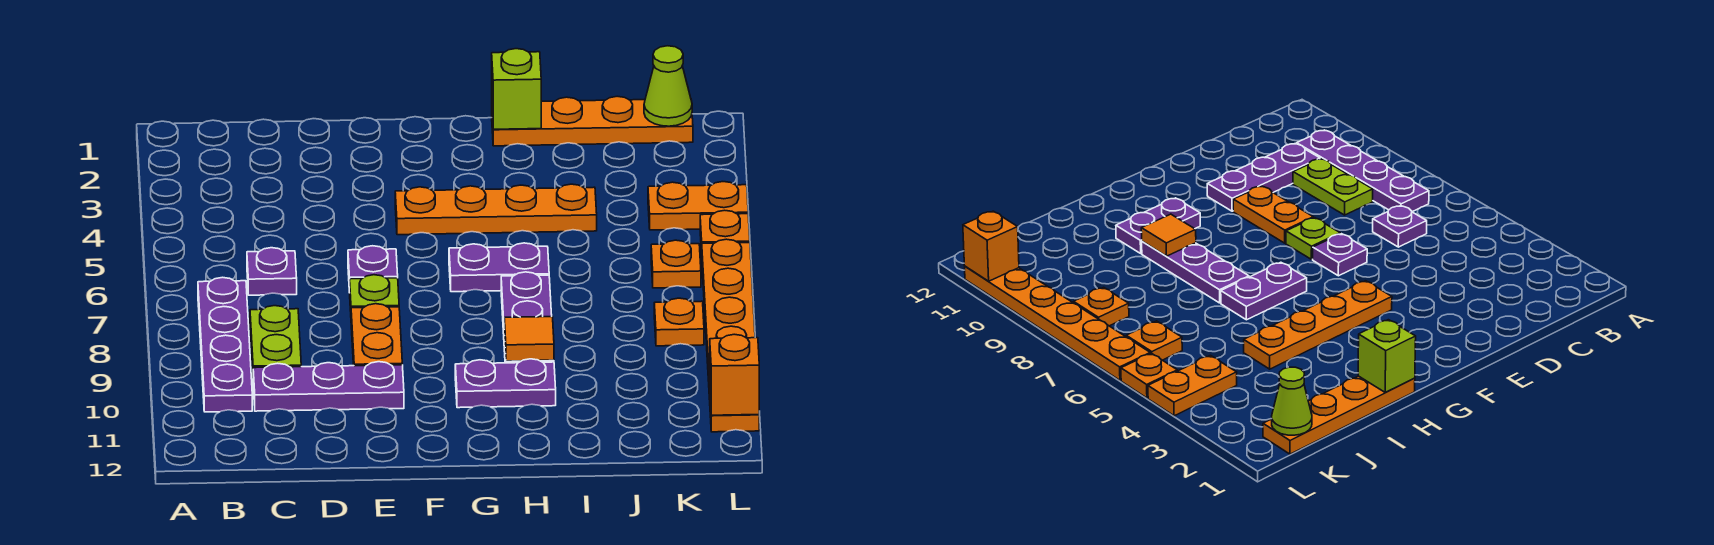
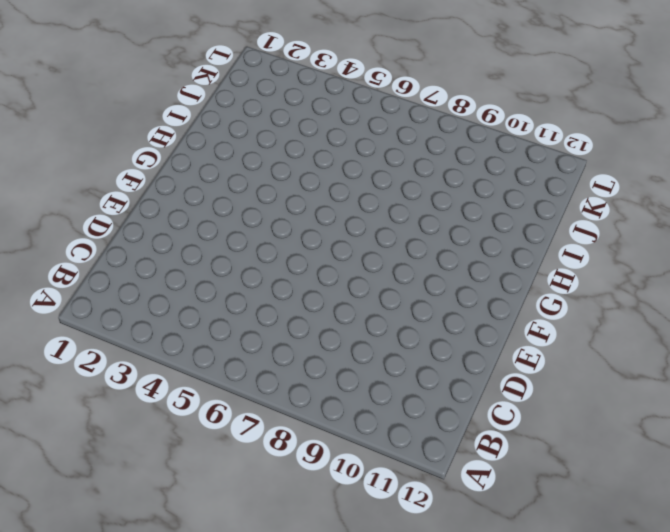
none -> purple plate B7:B10 level 1
none -> purple plate C6 level 1
none -> lime plate C8:C9 level 1

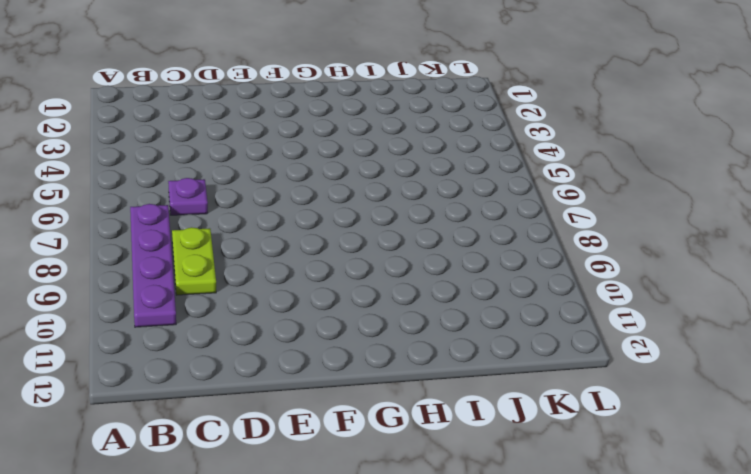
none -> purple plate C10:E10 level 1
none -> purple plate E6 level 1
none -> lime plate E7 level 1

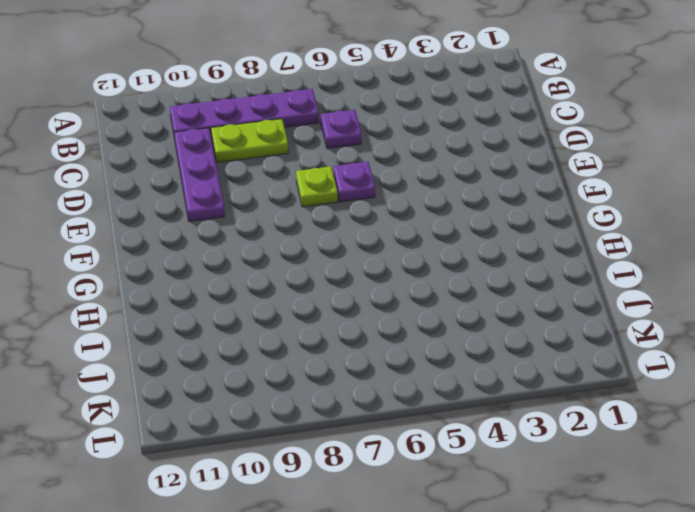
none -> orange plate E8:E9 level 1
none -> orange plate F4:I4 level 1
none -> purple plate G6:H6 level 1

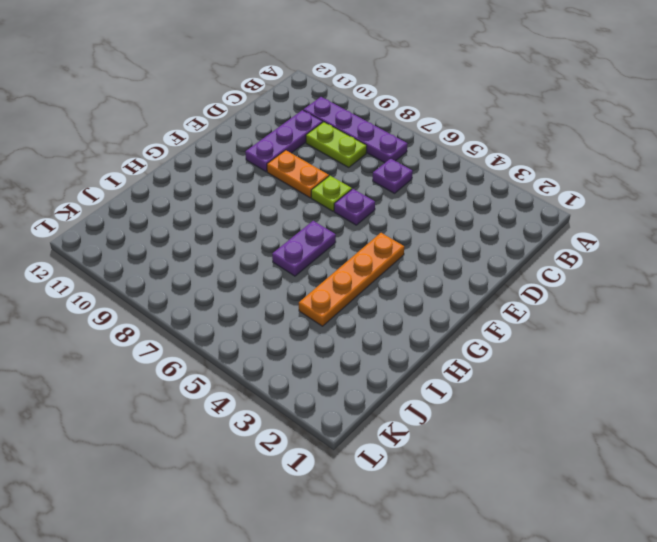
none -> purple plate G10:H10 level 1
none -> orange plate H1:K1 level 1
none -> purple plate H7:H9 level 1

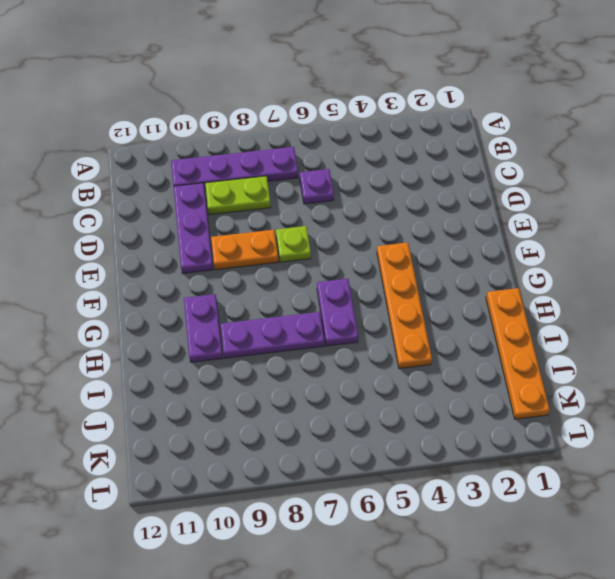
none -> purple plate E6 level 1
none -> orange plate K4:L4 level 1
none -> orange plate K6 level 1

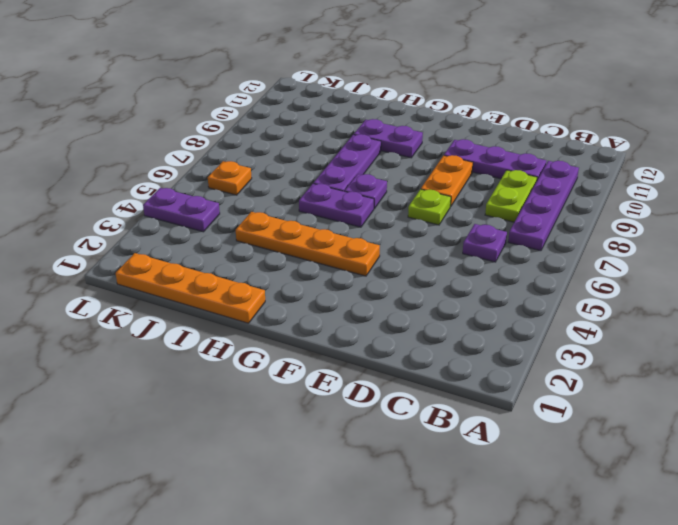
purple plate G7 level 1 -> purple plate E6 level 1
purple plate K4:L4 level 1 -> orange plate K4:L4 level 1
none -> orange plate K8 level 1
none -> orange plate L5 level 1
none -> orange plate L6:L11 level 1

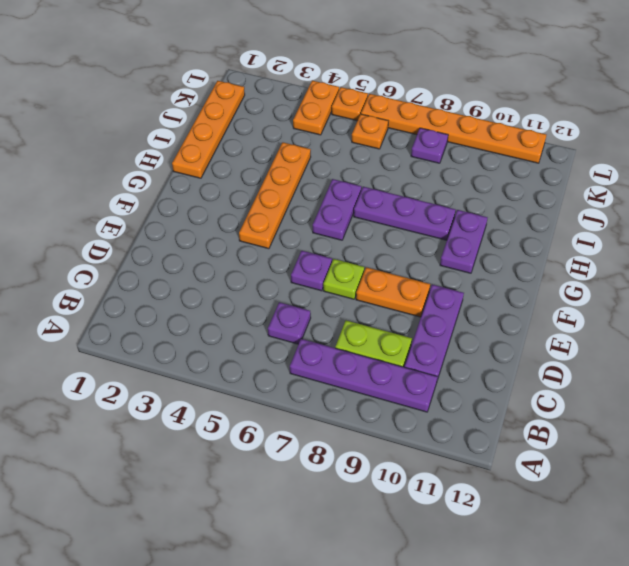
purple plate K8 level 1 -> orange plate K8 level 1
none -> lime brick H1 level 2
none -> orange tile H9 level 2
none -> lime cone K1 level 2

